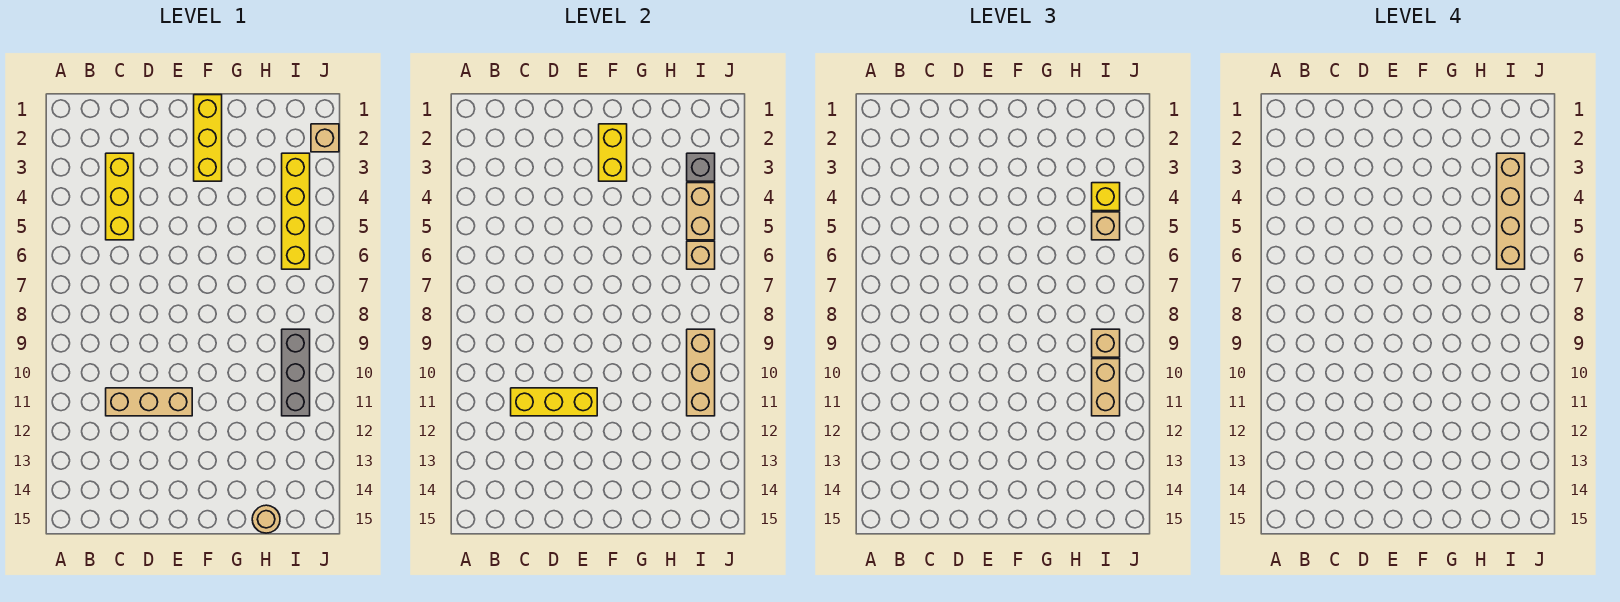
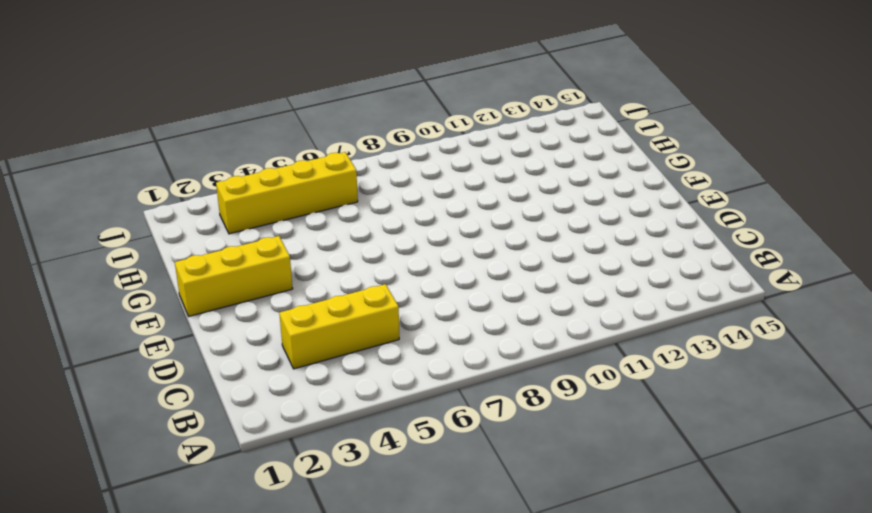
none -> tan brick C11:E11 level 1
none -> tan round brick H15 level 1
none -> grey brick I9:I11 level 1

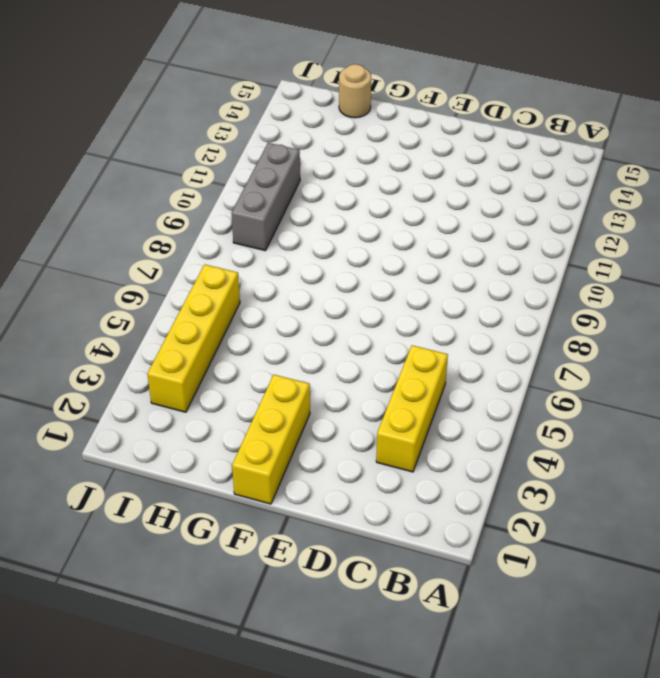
none -> tan brick C11:E11 level 1
none -> tan brick J2 level 1
none -> yellow brick C11:E11 level 2

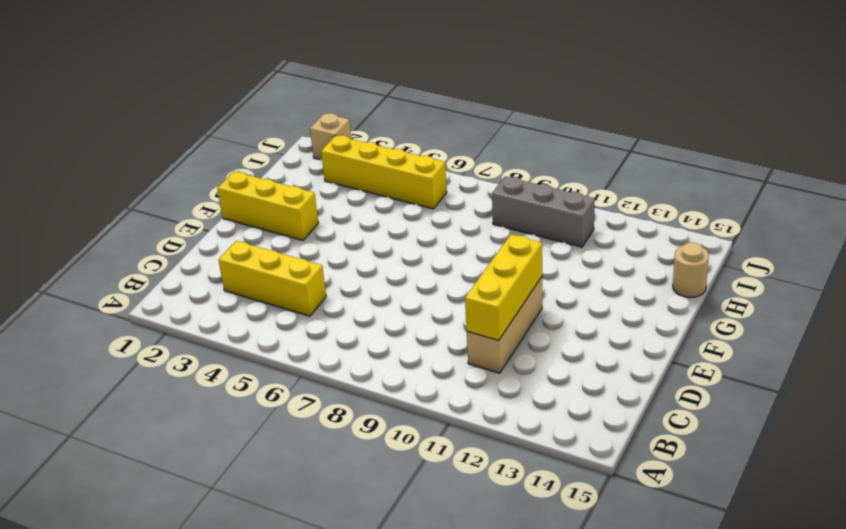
none -> yellow brick F2:F3 level 2
none -> grey brick I3 level 2
none -> tan brick I4:I5 level 2

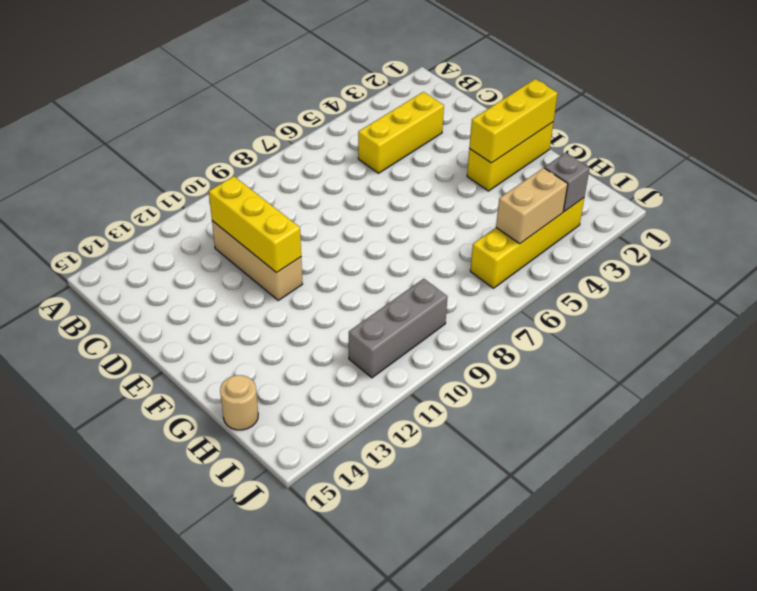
yellow brick F1:F3 level 2 -> yellow brick F2:F3 level 2
none -> tan brick J2 level 1
none -> tan brick I6 level 2
none -> tan brick I9:I11 level 2

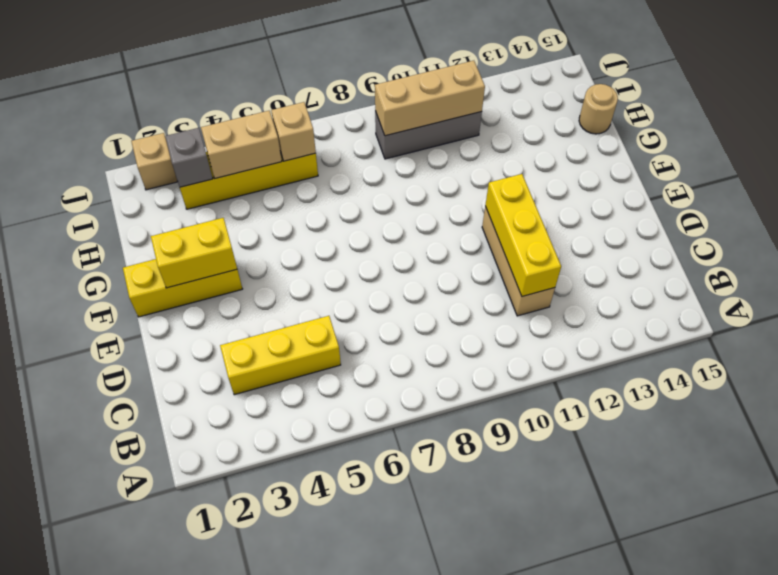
none -> yellow brick I4 level 3
none -> tan brick I5 level 3
none -> tan brick I9 level 3

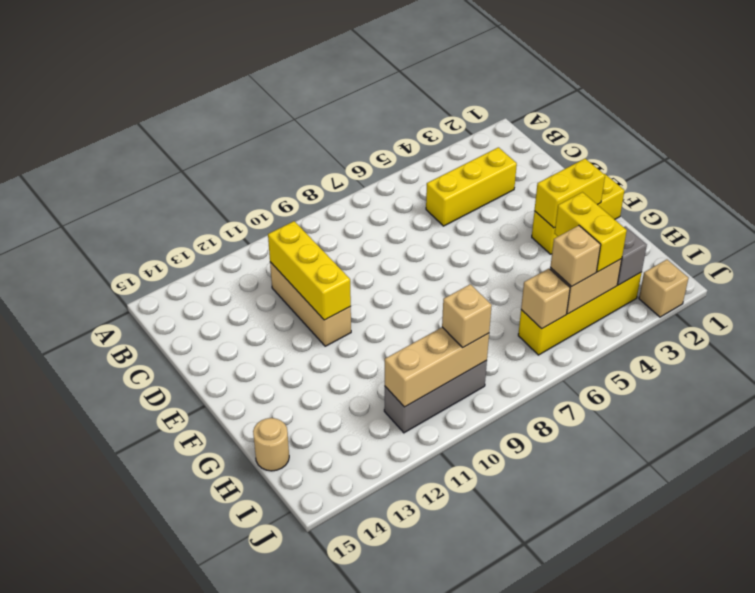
yellow brick H4:I4 level 3 -> yellow brick I4 level 3
none -> tan brick I10:I11 level 3
none -> tan brick I3:I6 level 4

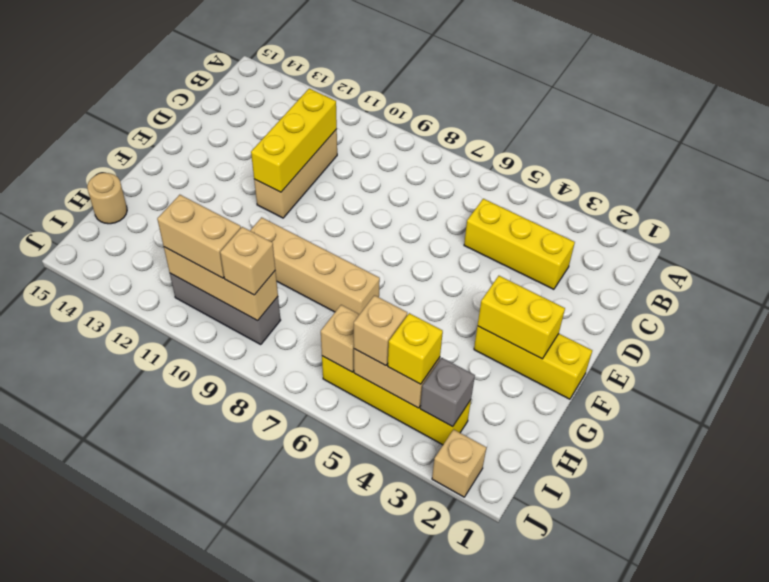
tan brick G7:G10 level 1 -> tan brick I3:I6 level 4

